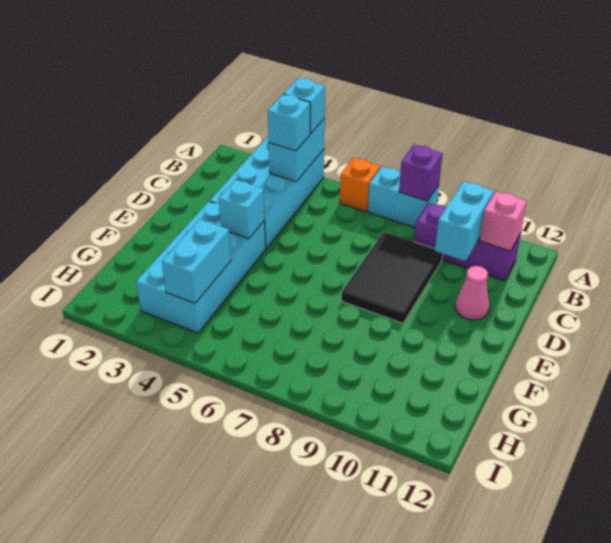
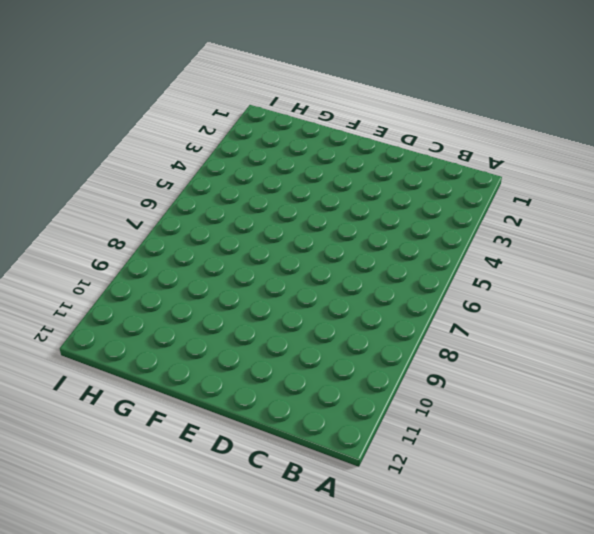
none -> cyan brick A3:D4 level 1
none -> orange brick A6 level 1
none -> cyan brick A7:A8 level 1

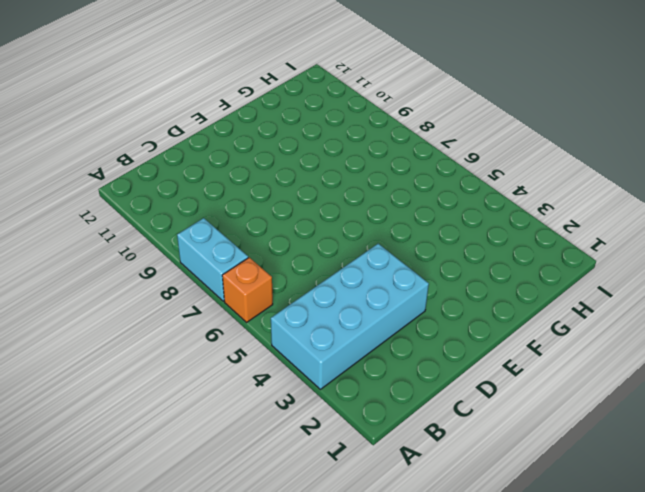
none -> purple brick B9:B11 level 1
none -> black tile C8:E9 level 1
none -> pink cone D11 level 1

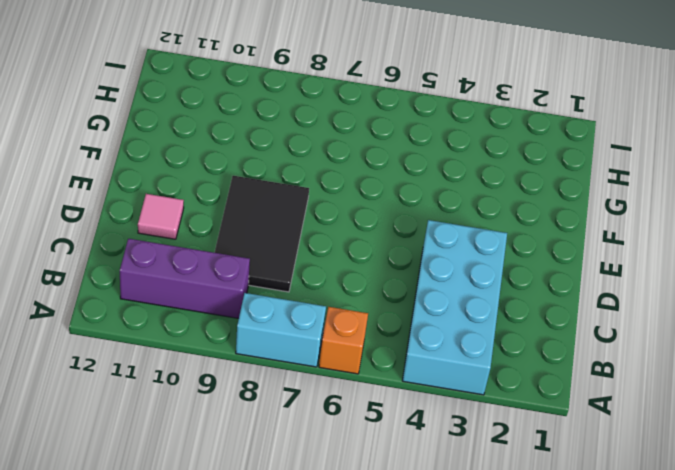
pink tile D11 level 1 -> pink cone D11 level 1
none -> cyan brick E3:H4 level 1
none -> cyan brick A4:B4 level 2
none -> purple brick A8 level 2

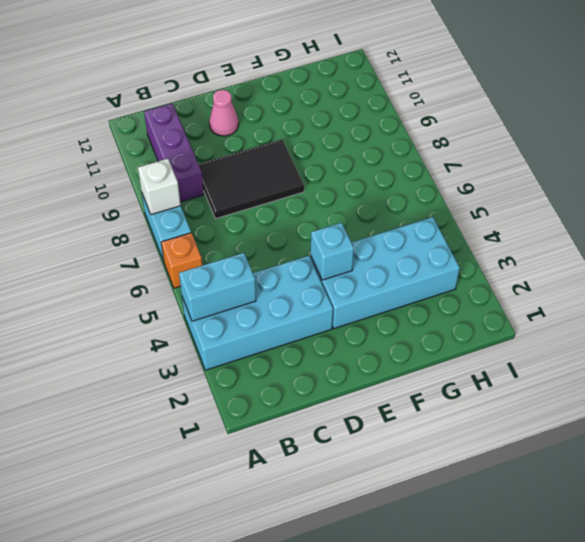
white brick A8 level 2 -> purple brick A8 level 2
none -> cyan brick B10:C10 level 2
none -> pink brick B11 level 2
none -> cyan brick G4:H4 level 2

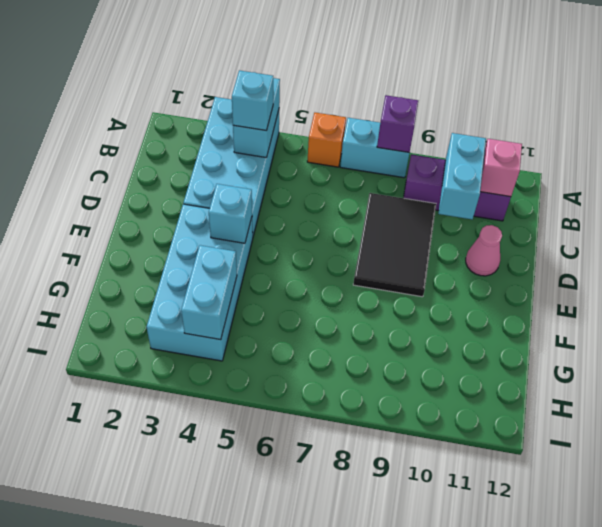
none -> cyan brick A4 level 3

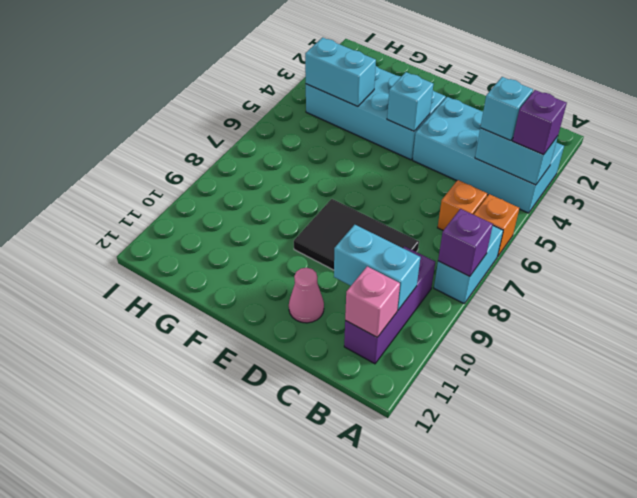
purple brick A4 level 3 -> cyan brick A4 level 3
orange brick B6 level 1 -> none

